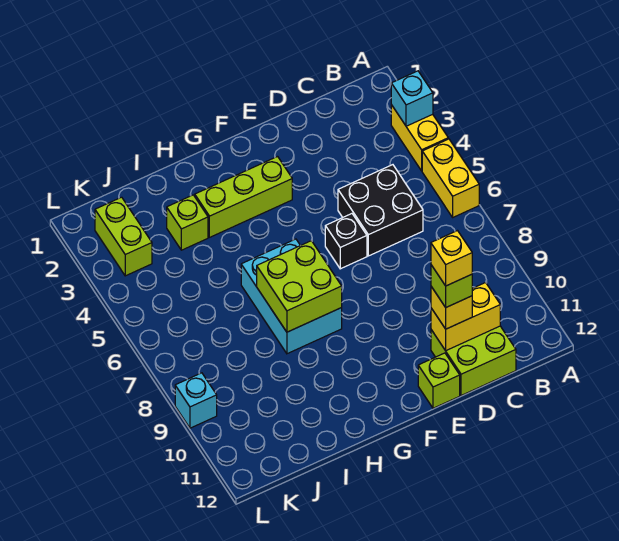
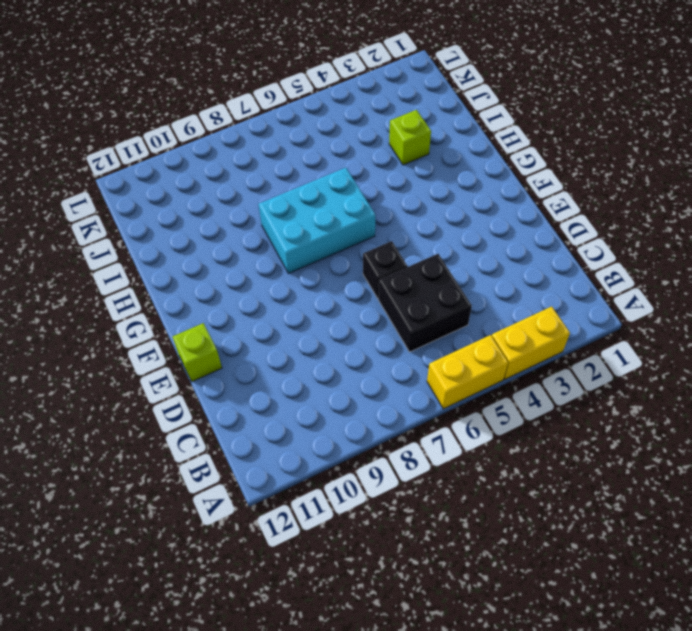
none -> lime brick C11:D12 level 1
none -> lime brick F3:H3 level 1
none -> lime brick K2:K3 level 1

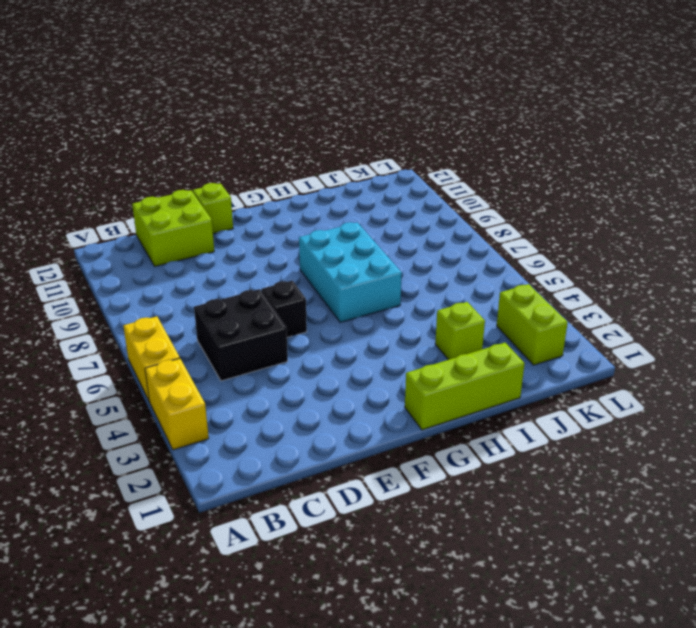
lime brick G1:I1 level 1 -> lime brick F3:H3 level 1
none -> cyan brick L9 level 1
none -> cyan brick A3 level 2
none -> yellow brick C11:D11 level 2

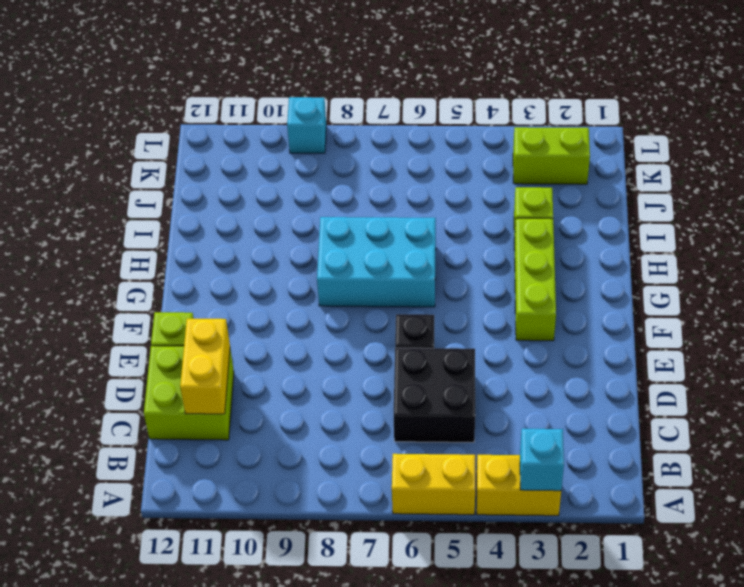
none -> lime brick G7:H8 level 2
none -> yellow brick D11 level 3
none -> lime brick D11 level 4

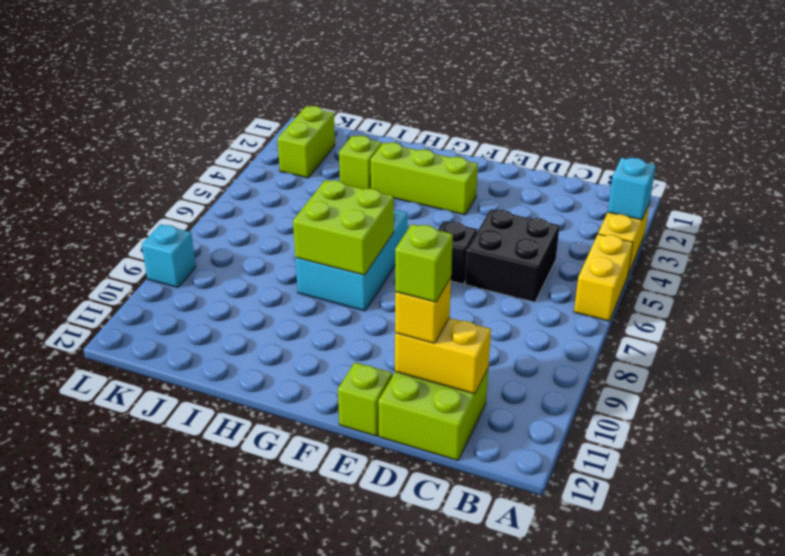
none -> yellow brick D11 level 5

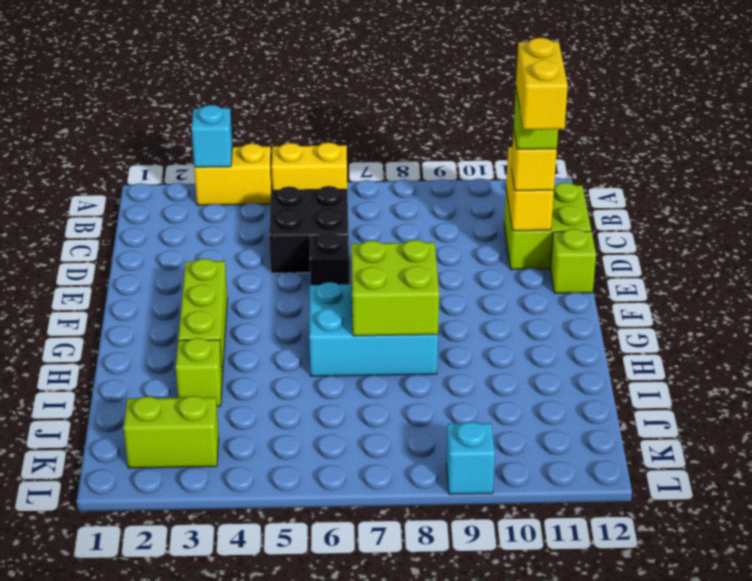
yellow brick D11:E11 level 5 -> yellow brick D11 level 5

